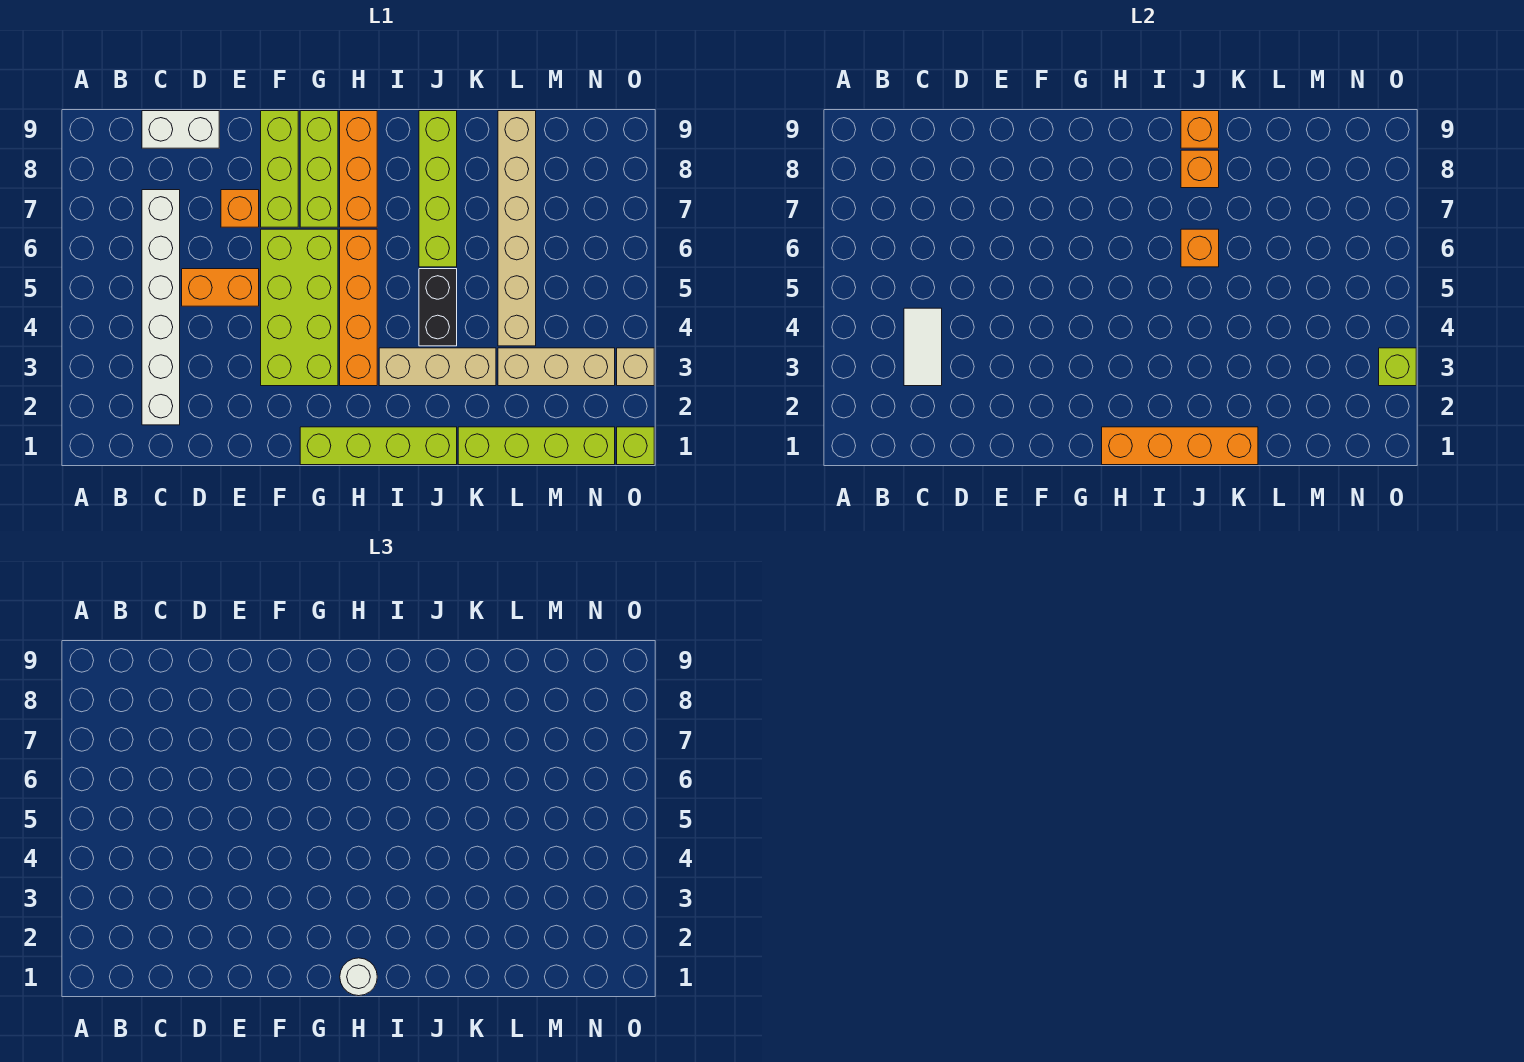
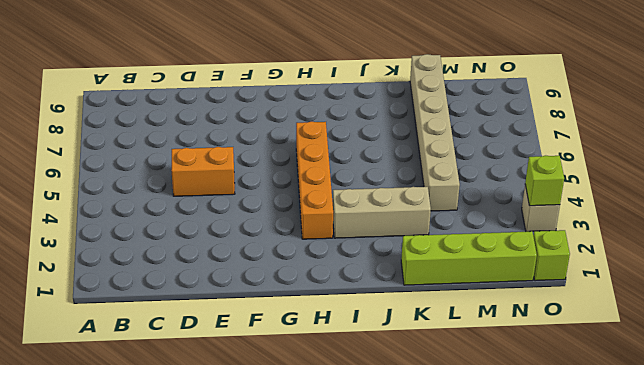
none -> white brick C2:C7 level 1
none -> white brick C9:D9 level 1
none -> orange brick E7 level 1

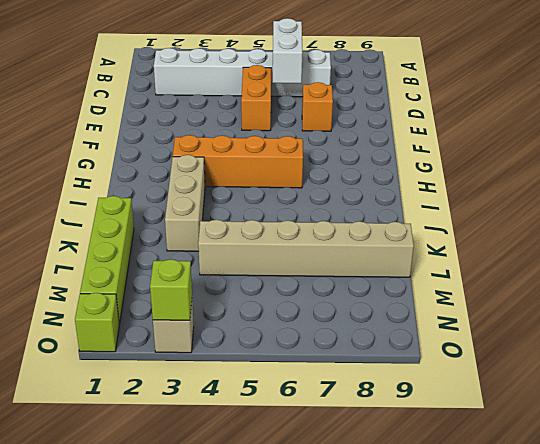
white brick C6:D6 level 2 -> white brick C9:D9 level 1
none -> lime brick F3:G6 level 1
none -> lime brick F7:F9 level 1
none -> lime brick G1:J1 level 1

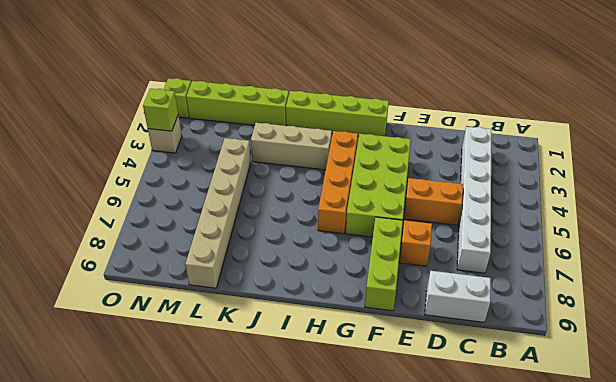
none -> lime brick G7:G9 level 1
none -> orange brick H7:H9 level 1
none -> black brick J4:J5 level 1

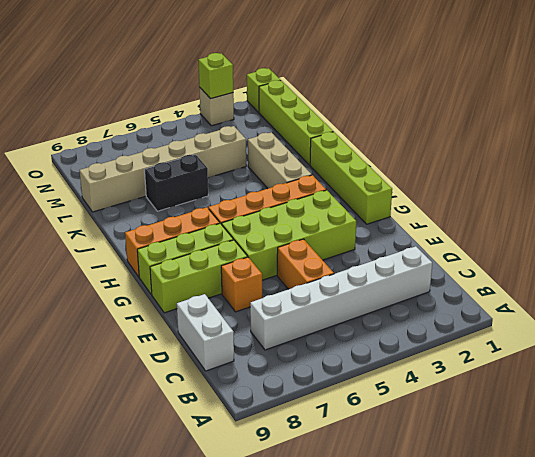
black brick K6:K7 level 1 -> black brick J4:J5 level 1
none -> lime brick J6:J9 level 1
none -> tan brick L3:N3 level 1
none -> white tile C3:C4 level 2

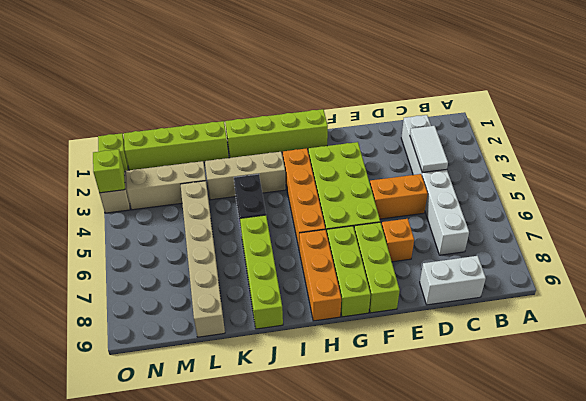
none -> orange brick H1:K1 level 2
none -> orange brick J6 level 2
none -> orange brick J8 level 2

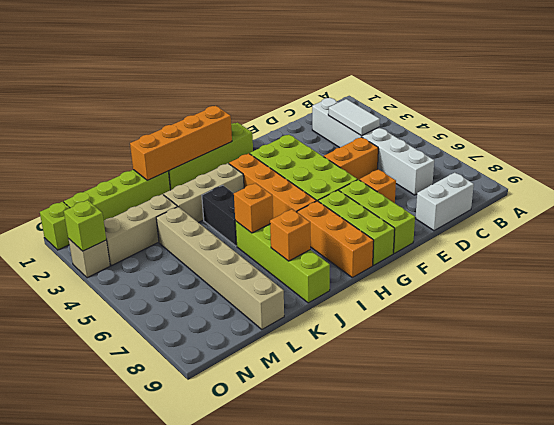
none -> orange brick J9 level 2
none -> white round brick H1 level 3

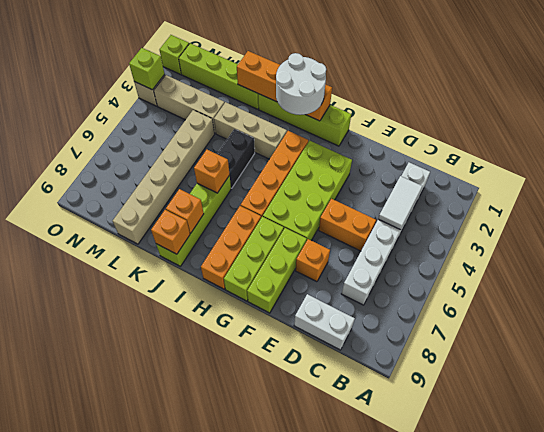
white round brick H1:I2 level 3 -> white round brick H1 level 3

